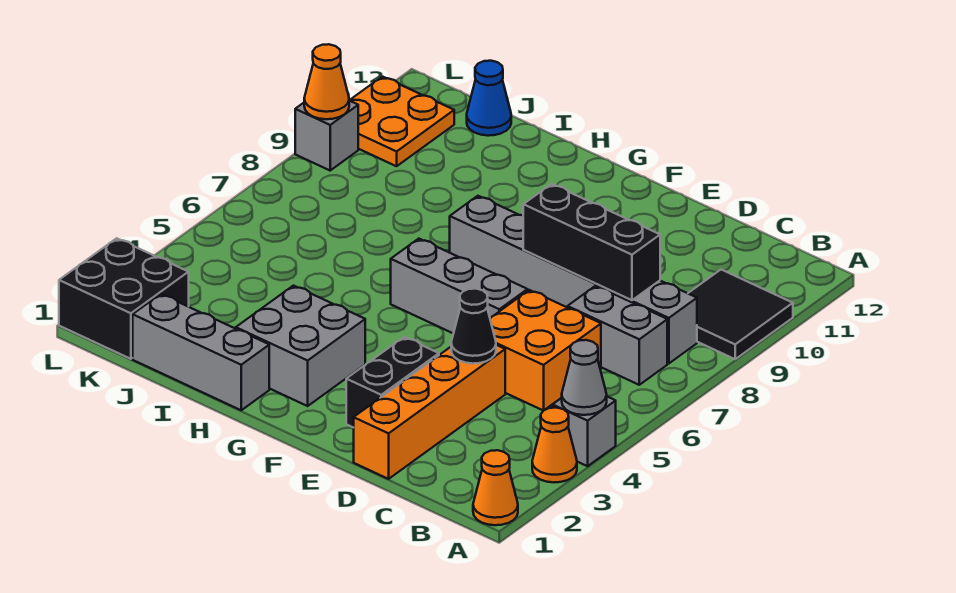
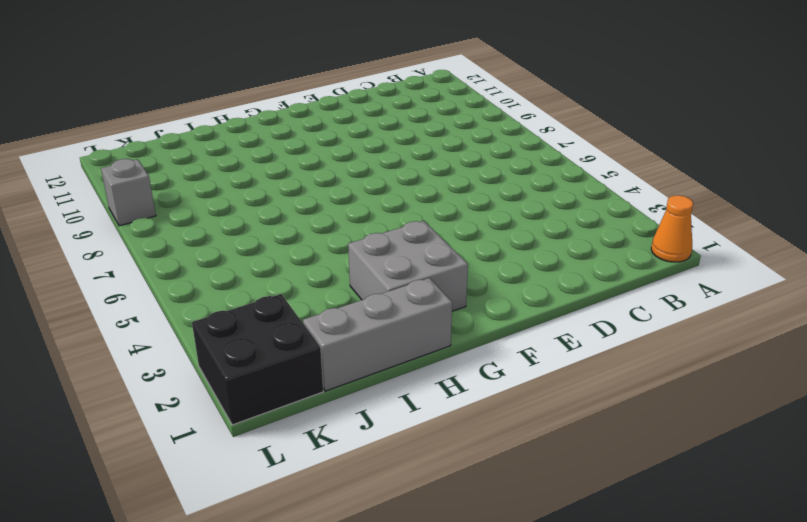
none -> orange cone A3 level 1
none -> grey brick A4 level 1
none -> black tile A9:B10 level 1

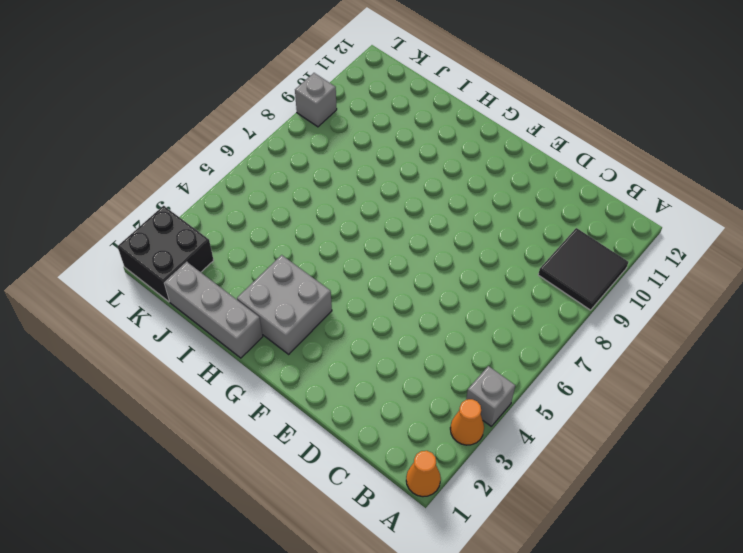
none -> grey brick B7:C7 level 1
none -> grey brick B8:G8 level 1
none -> orange brick C5:D6 level 1

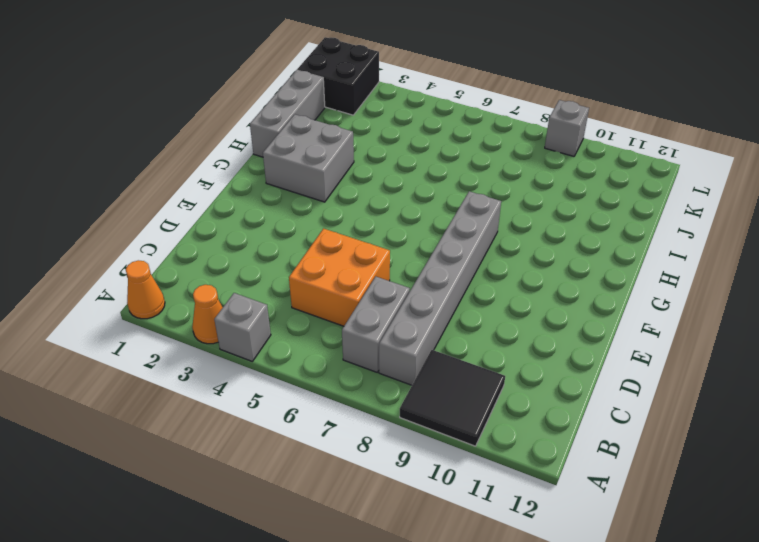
none -> orange brick D1:D4 level 1
none -> black brick E2:E3 level 1
none -> grey brick E6:G6 level 1

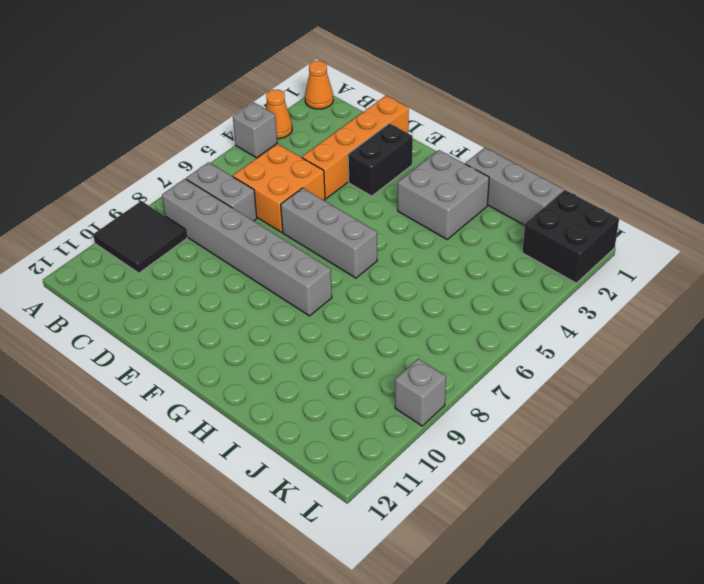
none -> blue cone J12 level 1
none -> orange plate K10:L11 level 1
none -> grey cone A4 level 2

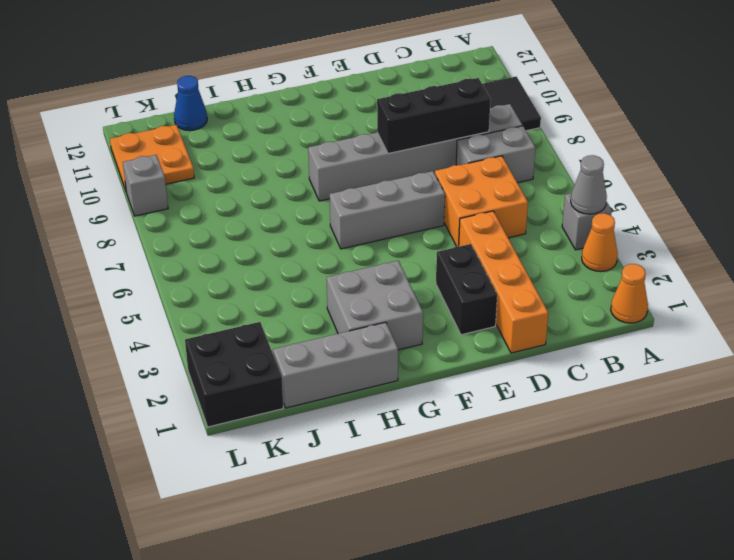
none -> black cone D4 level 2
none -> orange cone L9 level 2

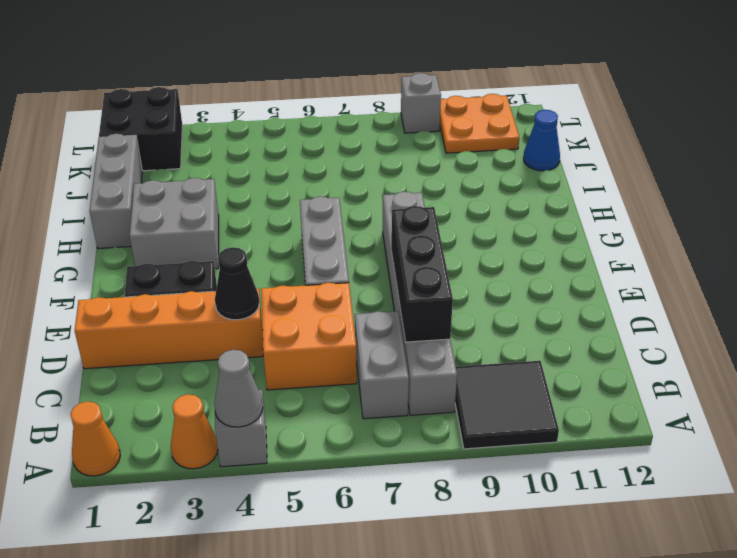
none -> orange cone L9 level 2

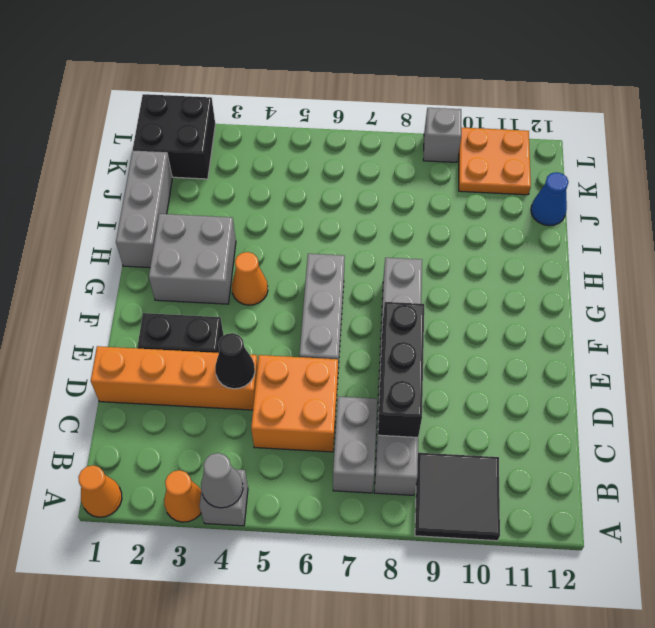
orange cone G4 level 1 -> orange cone L9 level 2

